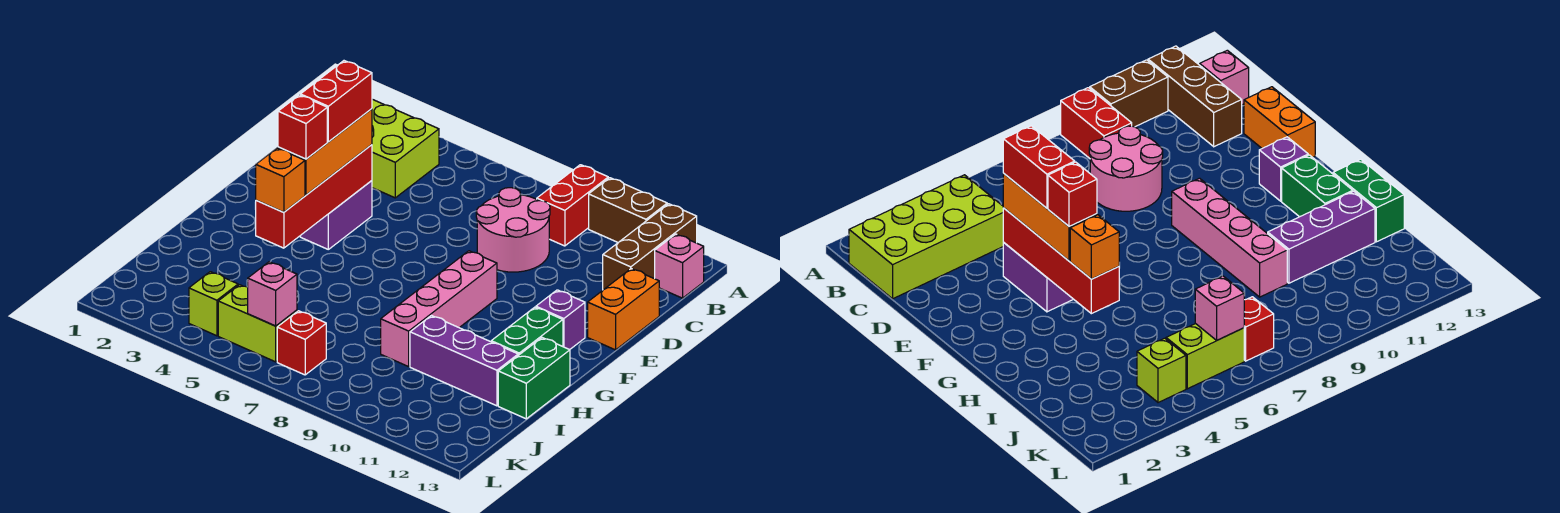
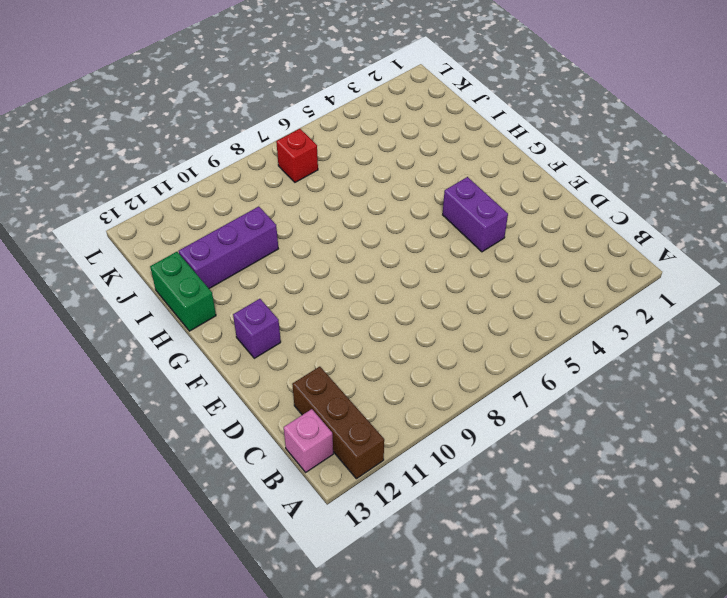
none -> red brick A9:B9 level 1
none -> brown brick A10:A11 level 1
none -> lime brick B1:C4 level 1

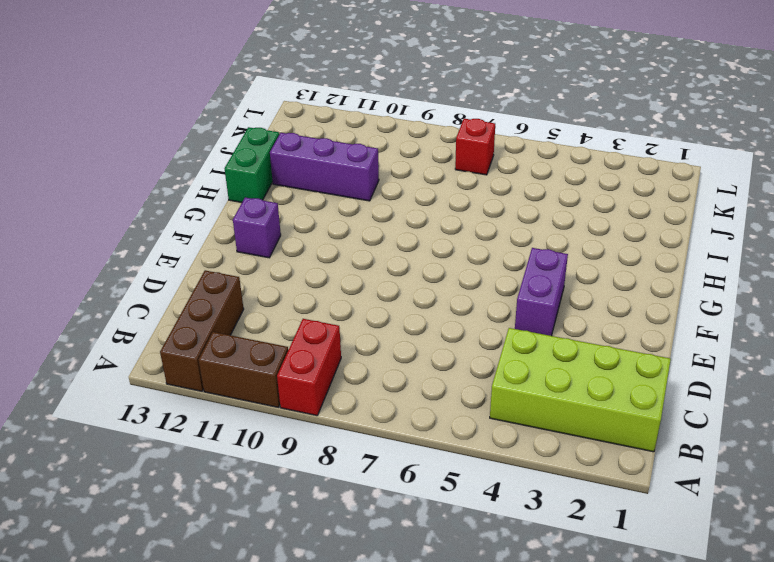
none -> pink brick B13 level 1
none -> pink round brick C8:D9 level 1
none -> orange brick D13:E13 level 1

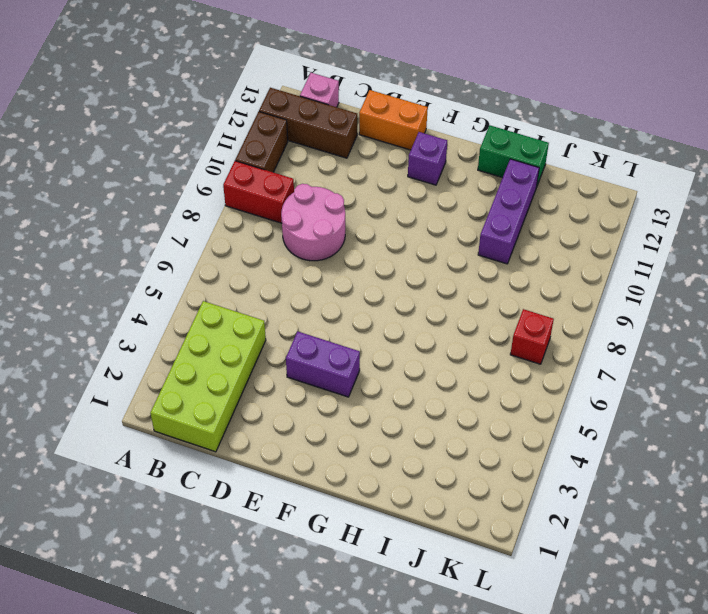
none -> pink brick F9:I9 level 1
none -> green brick G12:H12 level 1
none -> lime brick K4 level 1

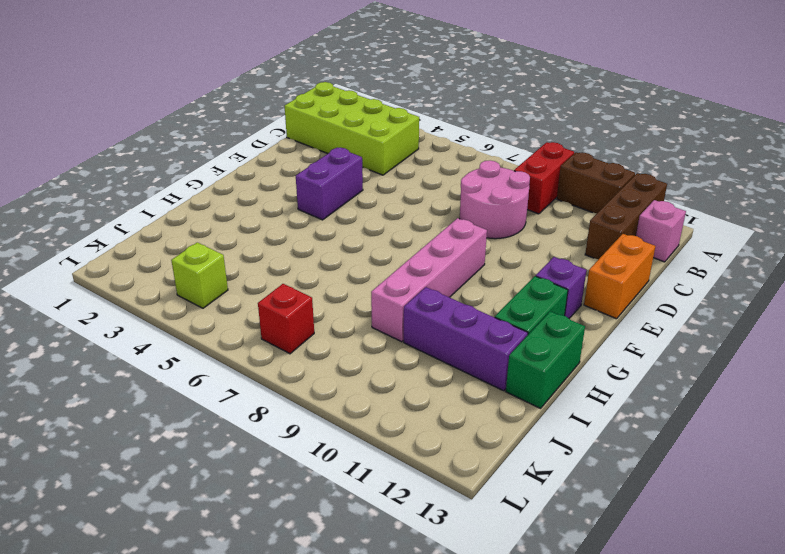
none -> lime brick K5:K6 level 1
none -> red brick E4:H4 level 2
none -> pink brick K6 level 2

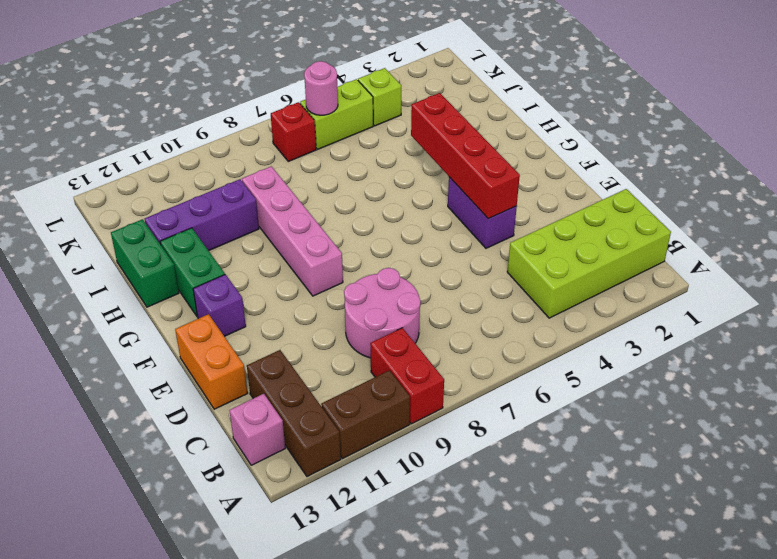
pink round brick K6 level 2 -> pink brick K6 level 2
none -> orange brick E4:G4 level 3
none -> orange brick H4 level 3
none -> red brick E4:F4 level 4

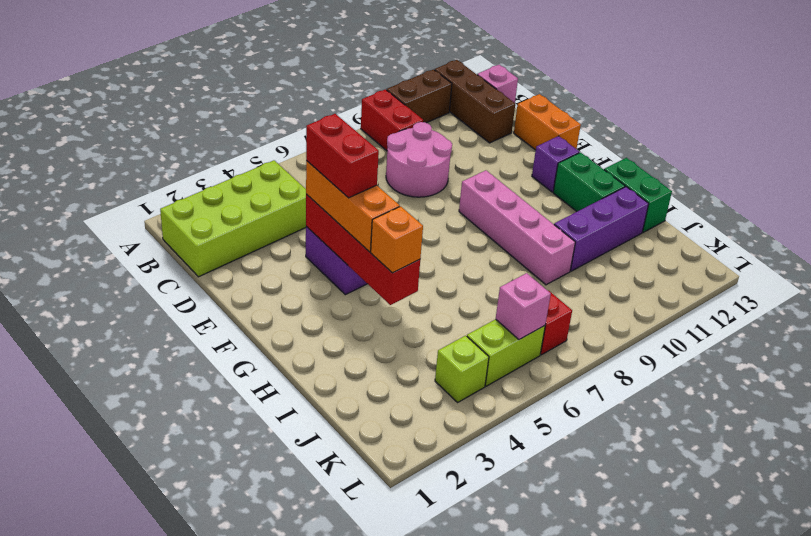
none -> red brick G4 level 4

